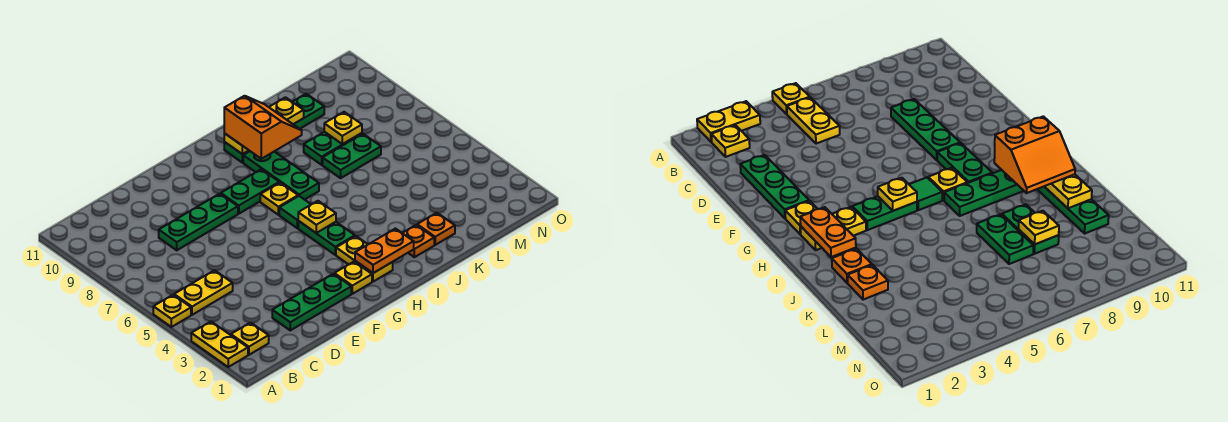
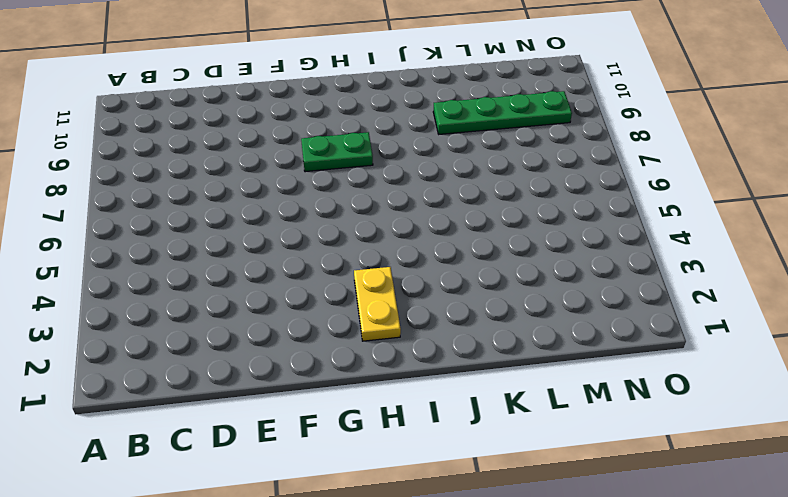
green plate K9:N9 level 1 -> green plate I10:L10 level 1
none -> yellow plate A2:A3 level 1
none -> yellow plate A5 level 1
none -> yellow plate B2 level 1

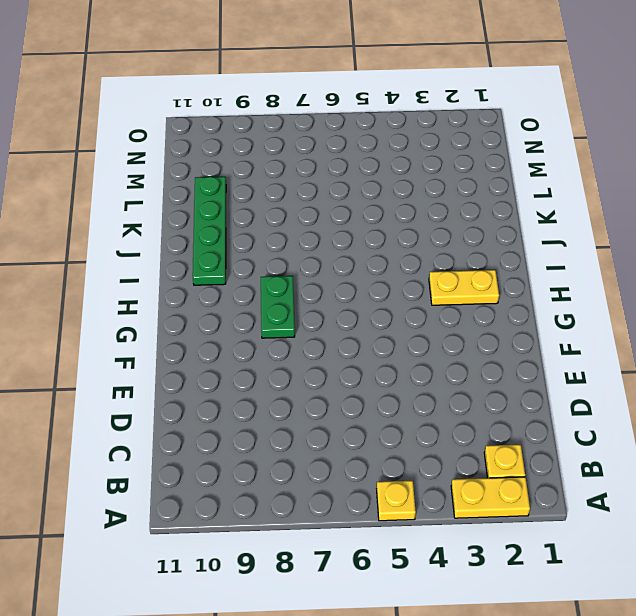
none -> yellow plate B5:C5 level 1
none -> green plate D2:F2 level 1
none -> green plate D8:F8 level 1

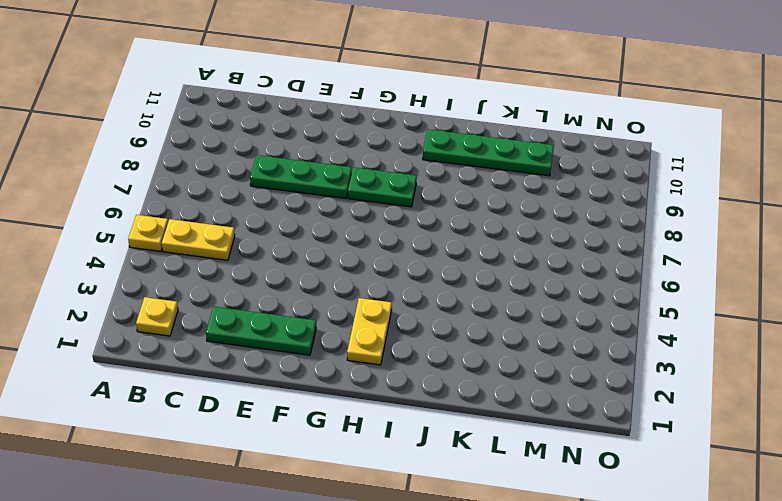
none -> yellow plate A2:A3 level 1
none -> yellow plate G2 level 1
none -> green plate H4:H5 level 1

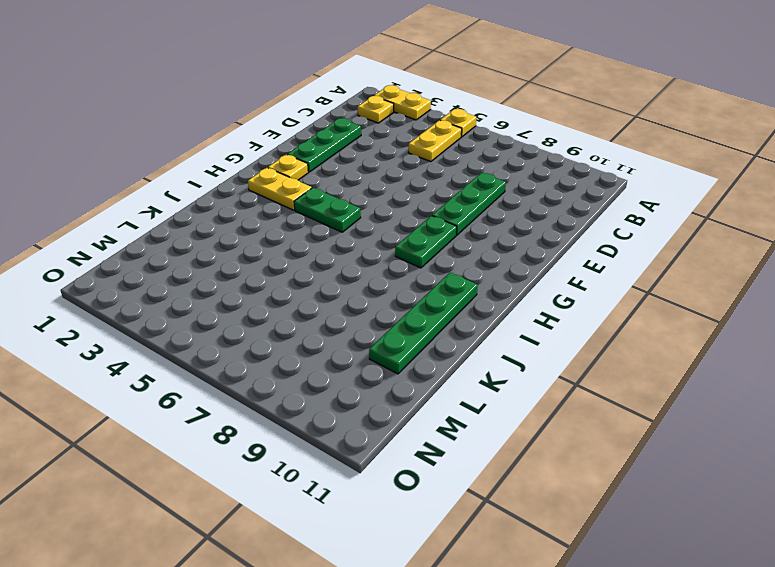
none -> green tile H6 level 1
none -> yellow plate H7 level 1
none -> green plate I7:I9 level 1

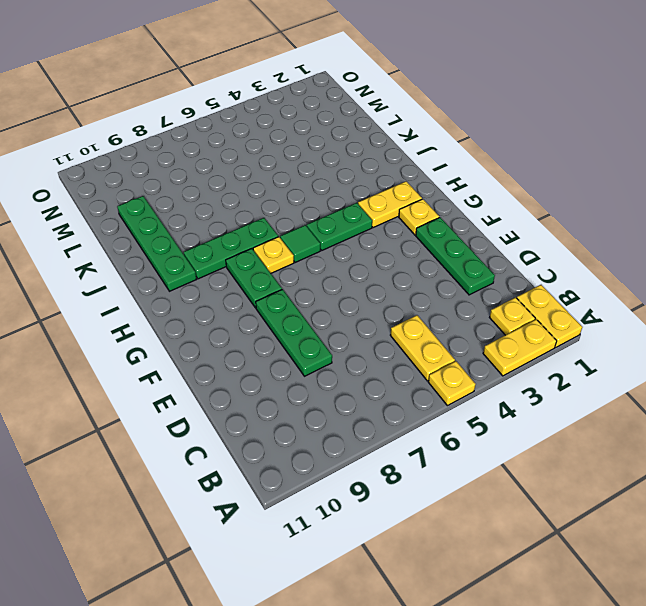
yellow plate A1:B1 level 1 -> none
none -> orange plate J2 level 1
none -> orange plate K2 level 1
none -> green plate K7:L7 level 1

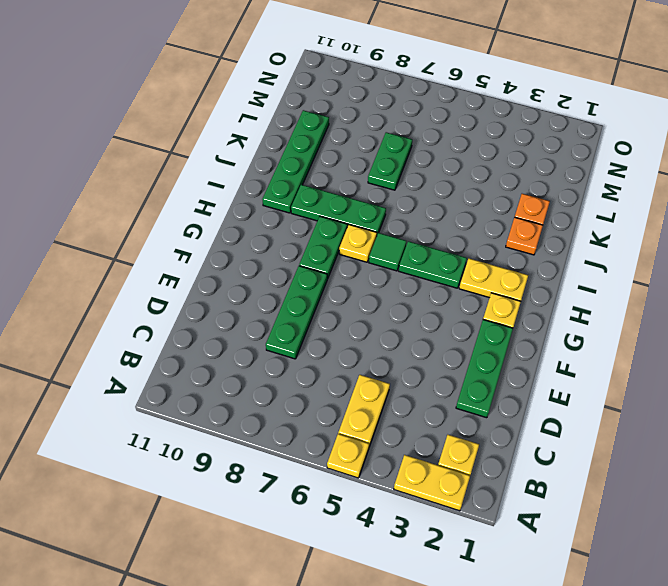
none -> green plate K8:L8 level 1
none -> orange plate H2:I2 level 2
none -> yellow plate H5 level 2

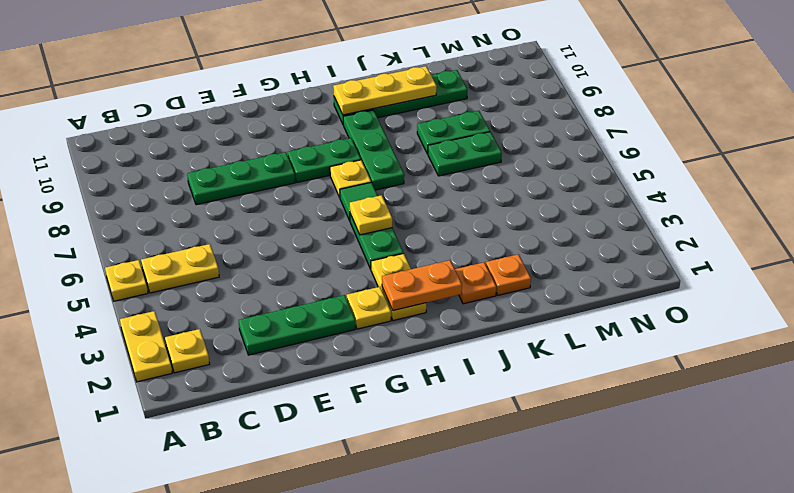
none -> yellow plate L8 level 2
none -> orange slope I9:J10 level 3 top I

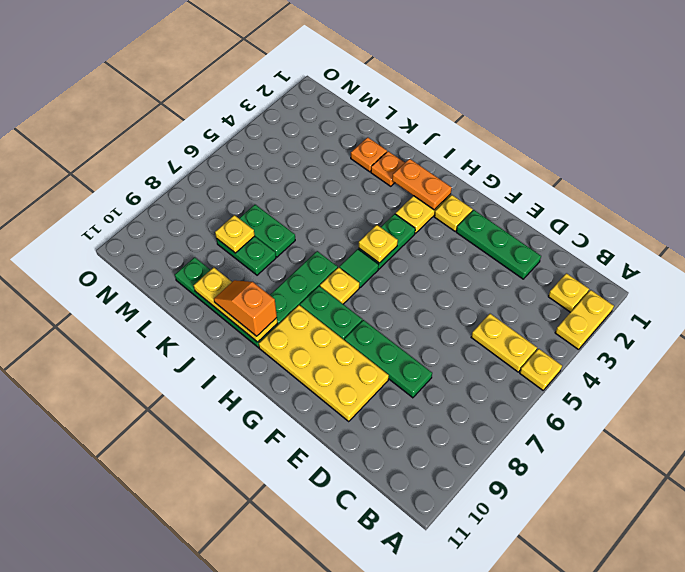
yellow plate E9:H10 level 1 -> none
orange slope I10:J10 level 3 top I -> orange slope I9:J10 level 3 top I

